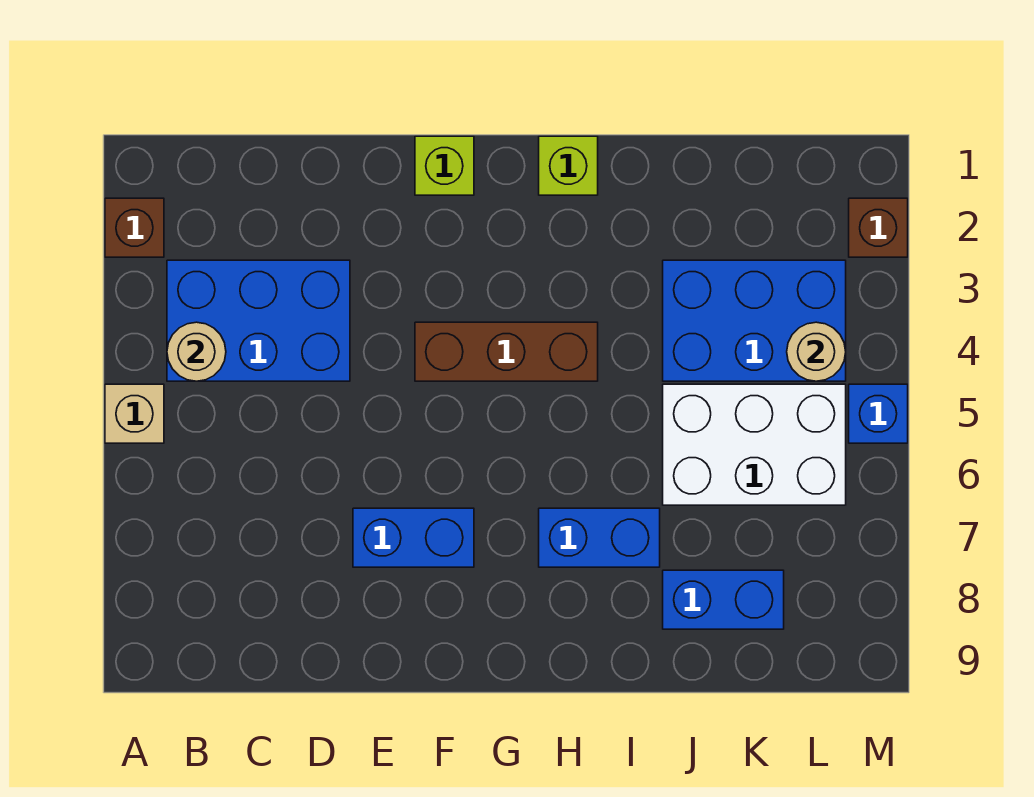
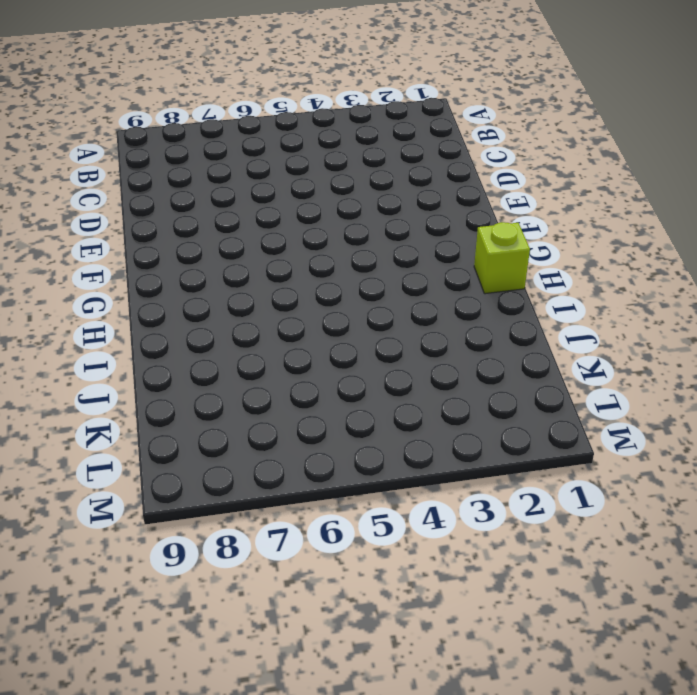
none -> brown brick A2 level 1
none -> tan brick A5 level 1
none -> blue brick B3:D4 level 1

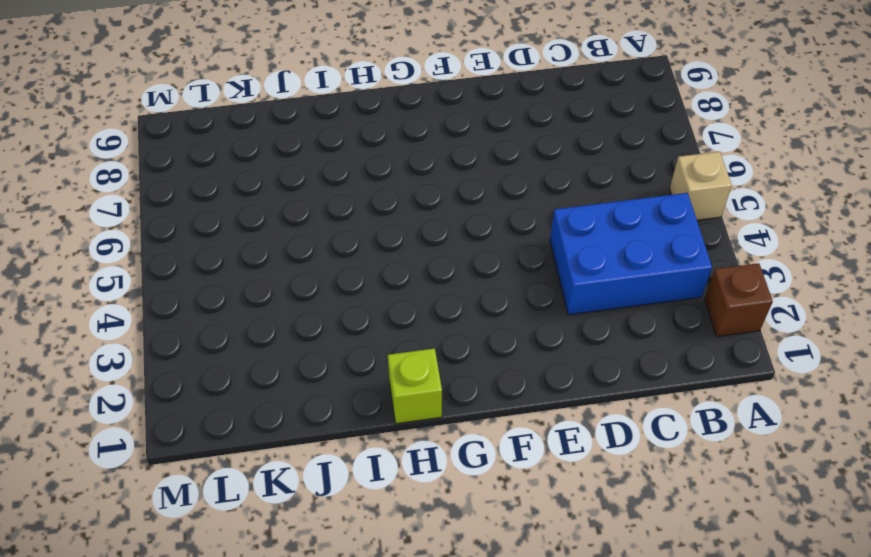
none -> blue brick E7:F7 level 1
none -> lime brick F1 level 1
none -> brown brick F4:H4 level 1

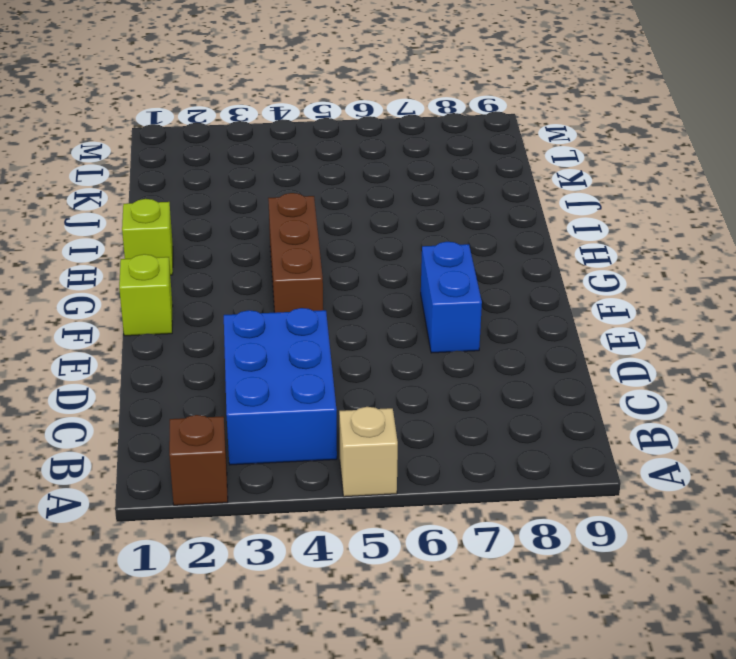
none -> blue brick H7:I7 level 1
none -> blue brick J3:L4 level 1
none -> white brick J5:L6 level 1

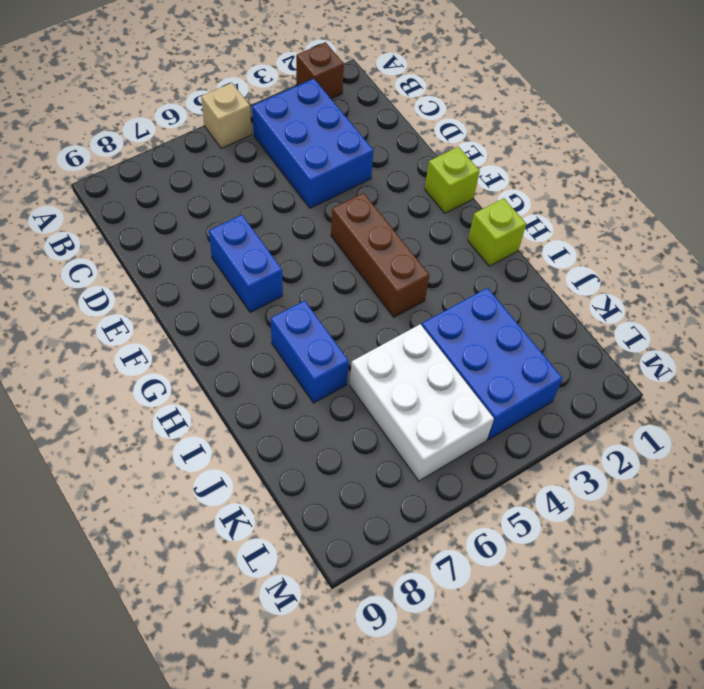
none -> blue brick J8:K8 level 1
none -> brown brick M2 level 1
none -> blue brick M5 level 1

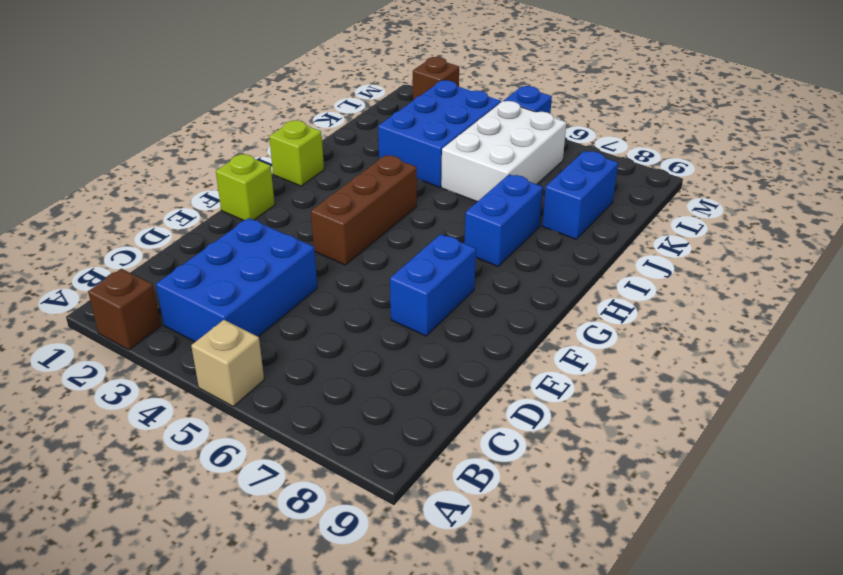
none -> tan round brick B4 level 2
none -> tan round brick L4 level 2

